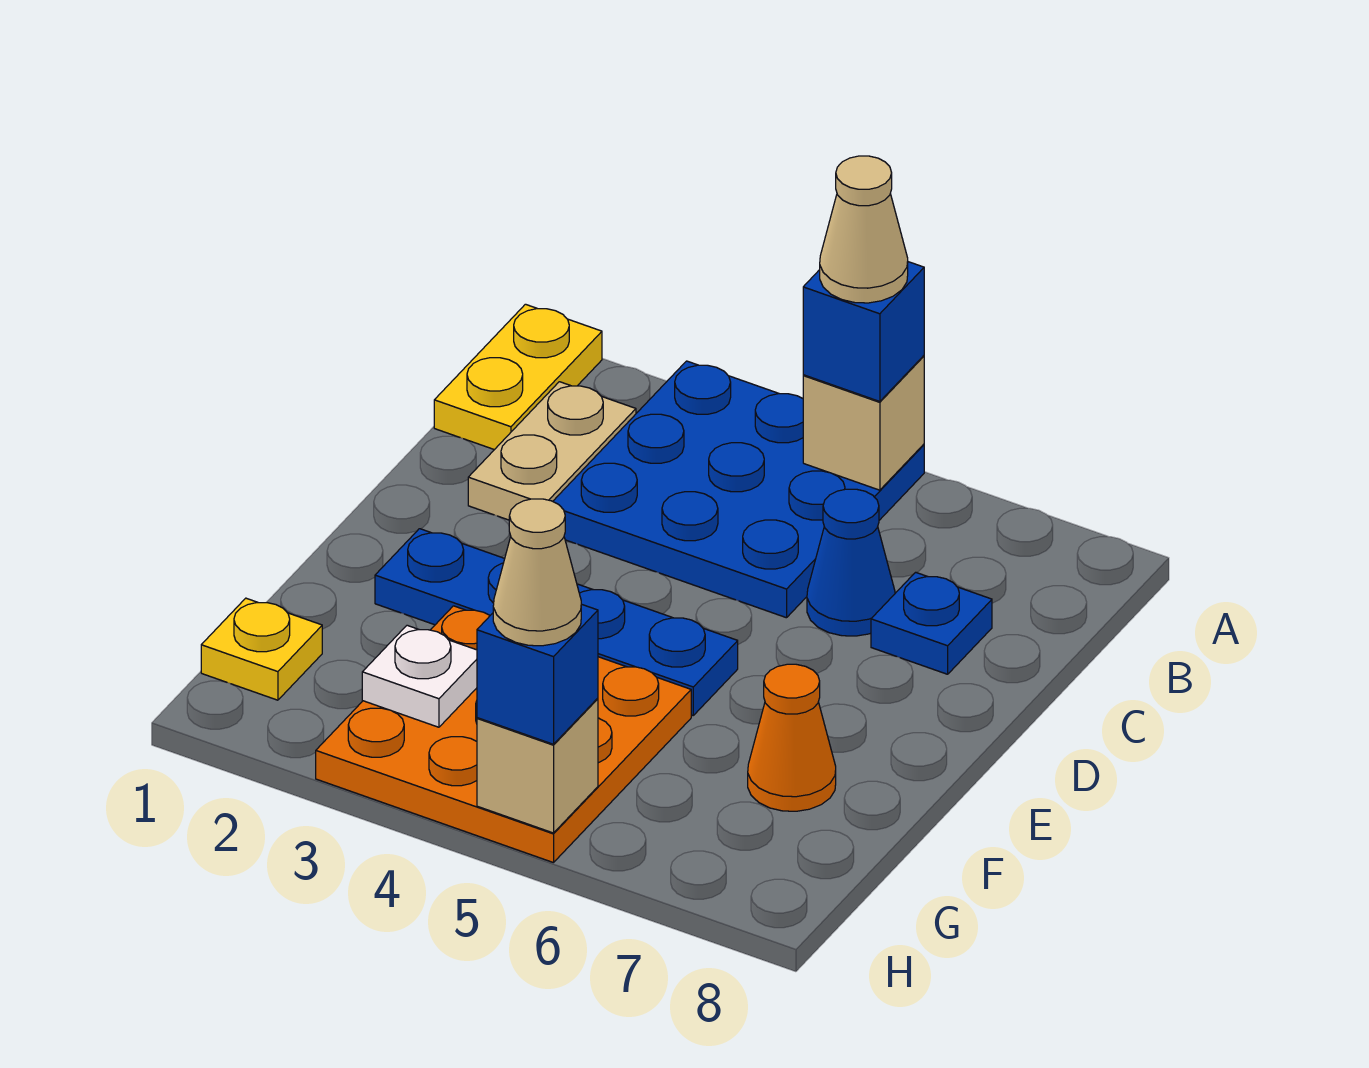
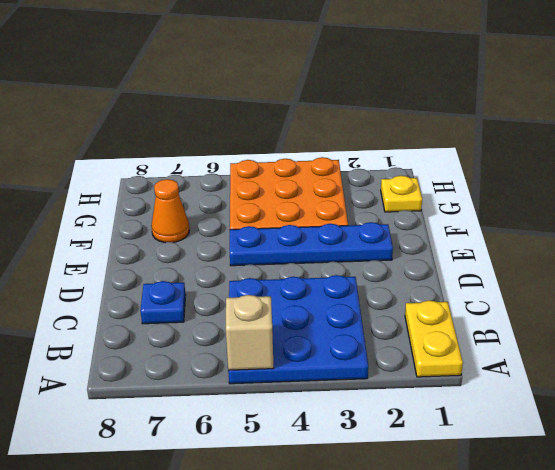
none -> tan plate B2:C2 level 1
none -> blue cone C6 level 1
none -> white plate G3 level 2

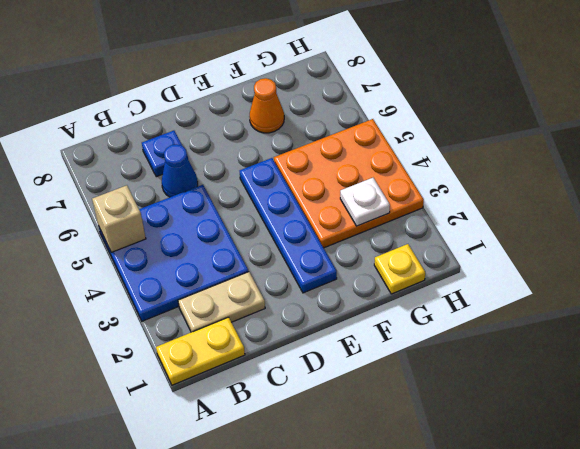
none -> tan brick H5 level 2
none -> blue brick A5 level 3
none -> blue brick H5 level 3

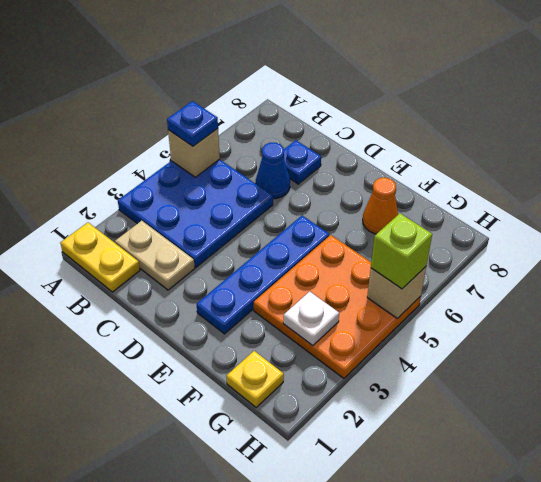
blue plate A5 level 3 -> blue brick A5 level 3
lime brick H5 level 3 -> blue brick H5 level 3
none -> tan cone A5 level 4
none -> tan cone H5 level 4

